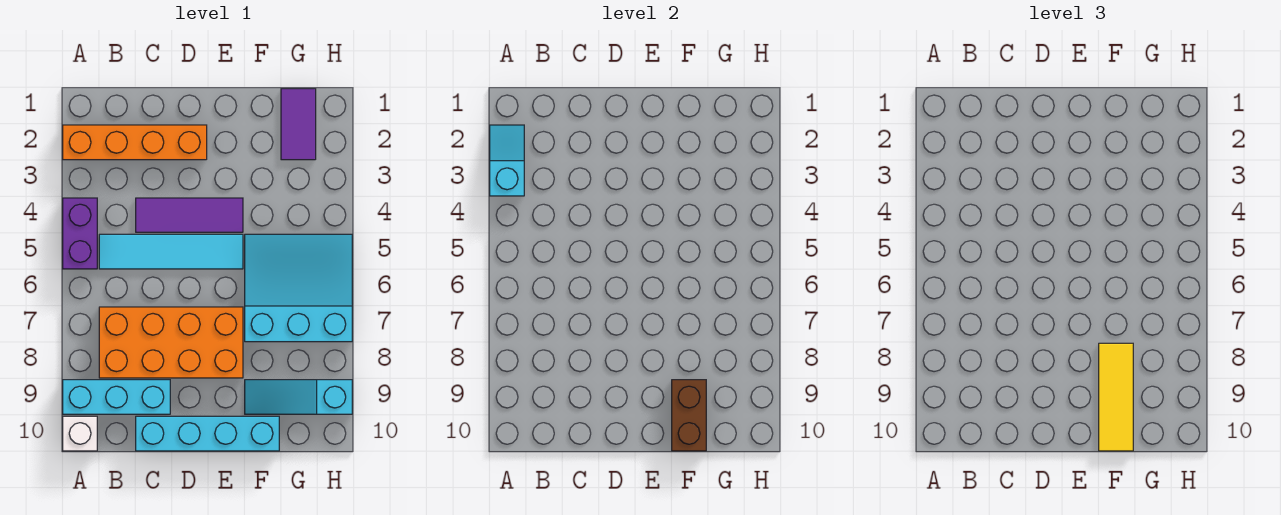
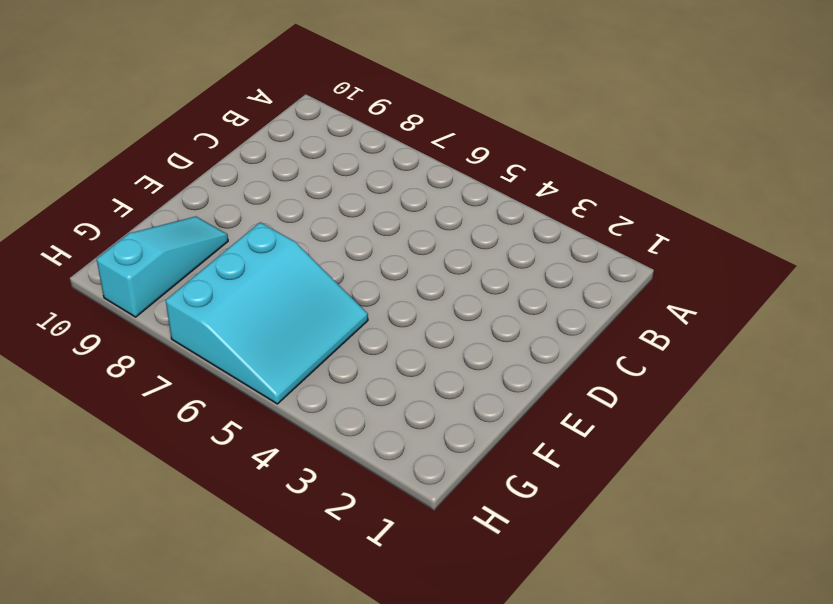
none -> orange brick A2:D2 level 1
none -> purple brick A4:A5 level 1
none -> cyan brick A9:C9 level 1

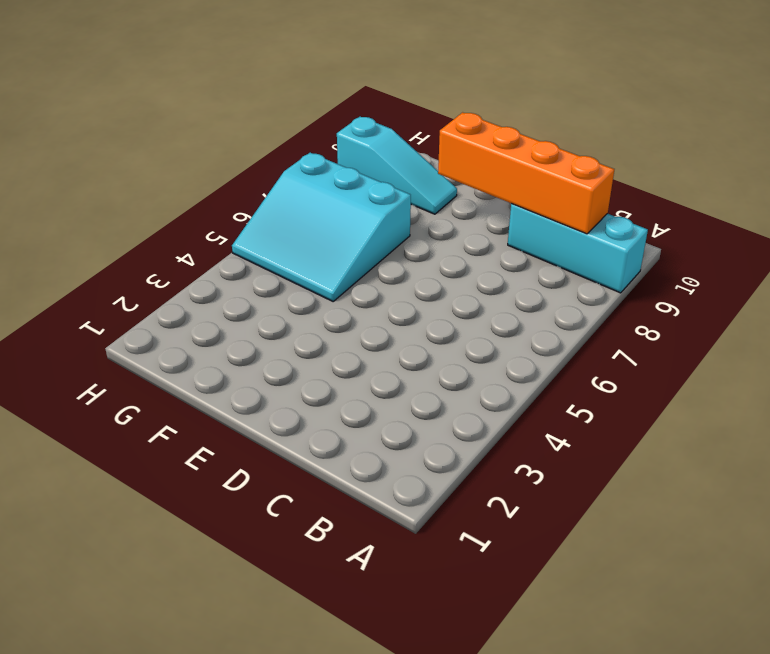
orange brick B9:E9 level 2 -> orange brick A2:D2 level 1
none -> purple brick A4:A5 level 1
none -> white brick A10 level 1
none -> cyan tile B5:E5 level 1

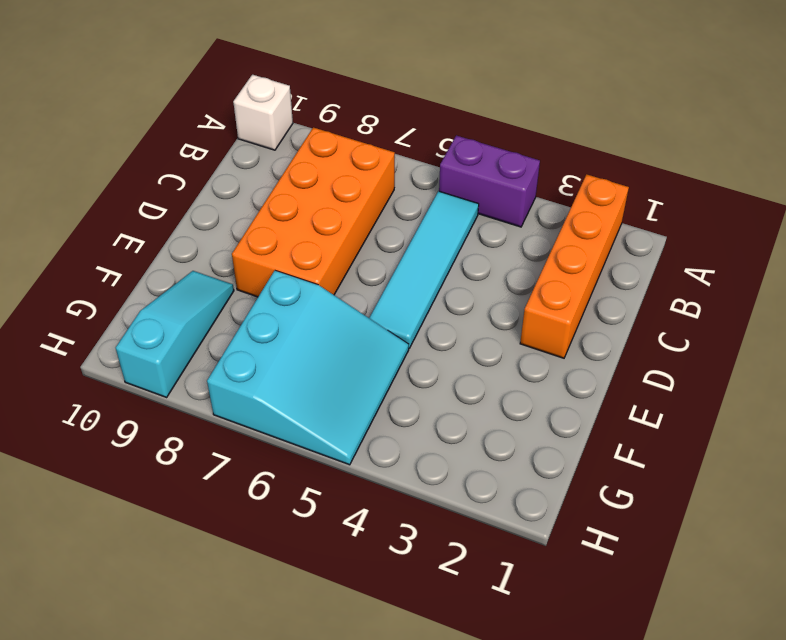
none -> cyan brick A9:C9 level 1
none -> purple tile C4:E4 level 1
none -> cyan brick C10:F10 level 1

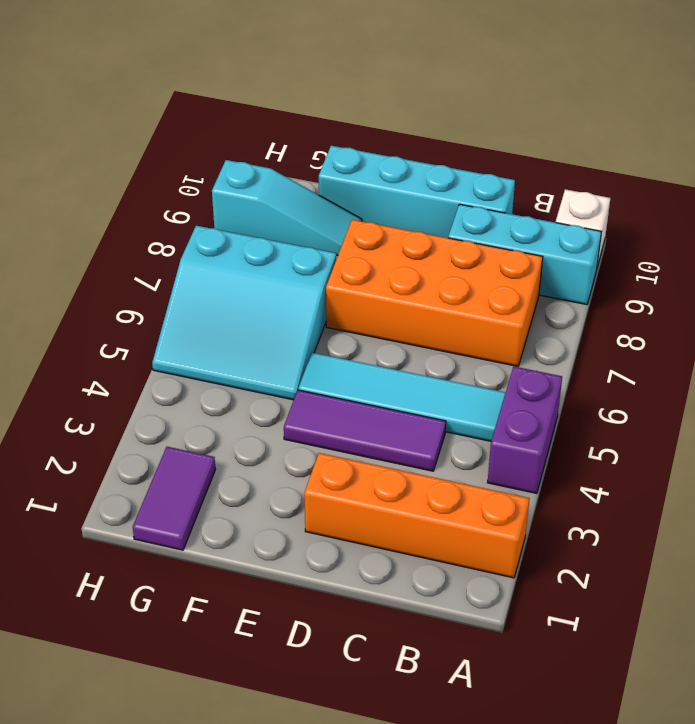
none -> cyan slope A2:A3 level 2 top 3
none -> brown brick F9:F10 level 2
none -> yellow tile F8:F10 level 3

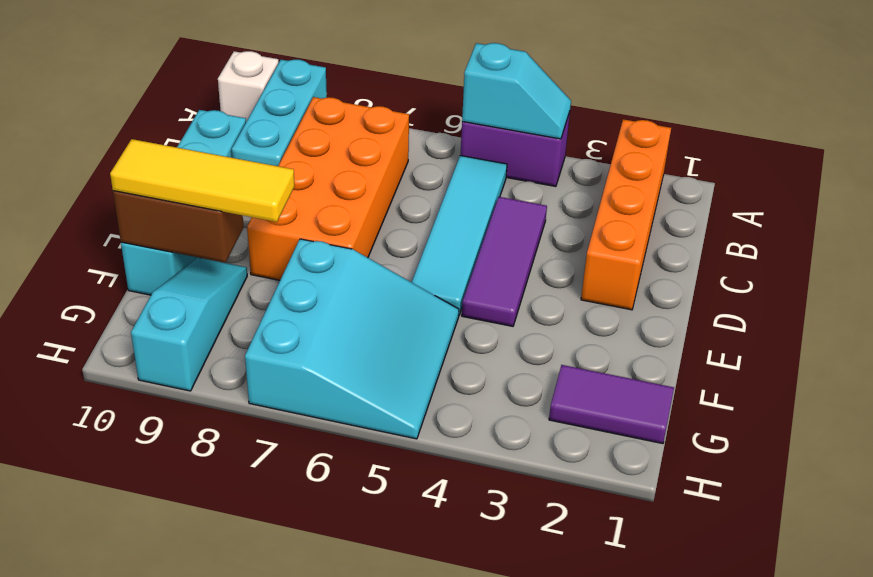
cyan slope A4:A5 level 2 top 5 -> cyan slope A2:A3 level 2 top 3

